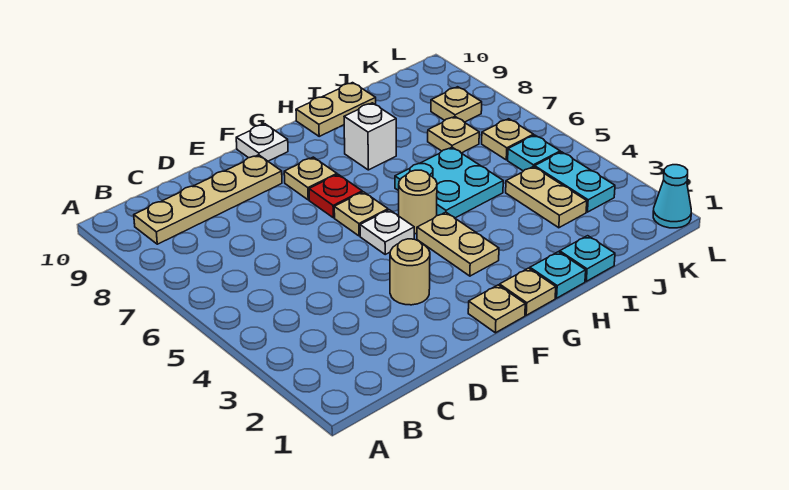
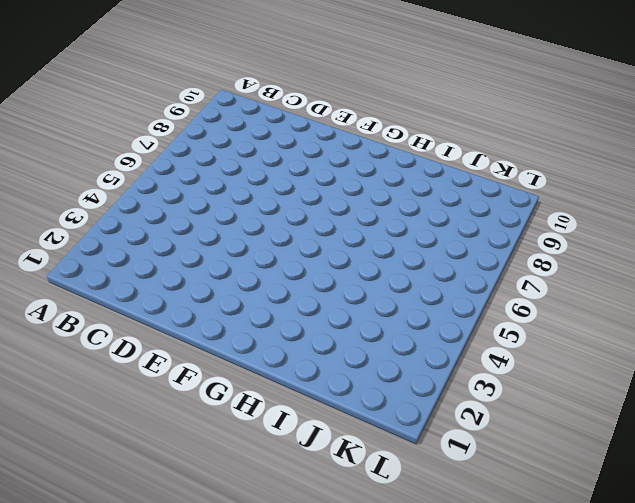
none -> tan plate B9:E9 level 1
none -> tan round brick E3 level 1
none -> tan plate F1 level 1

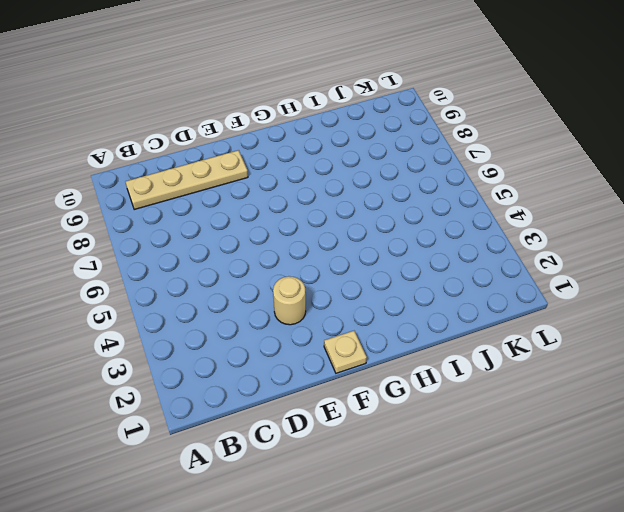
none -> white plate F5 level 1
none -> tan plate F6 level 1
none -> red plate F7 level 1

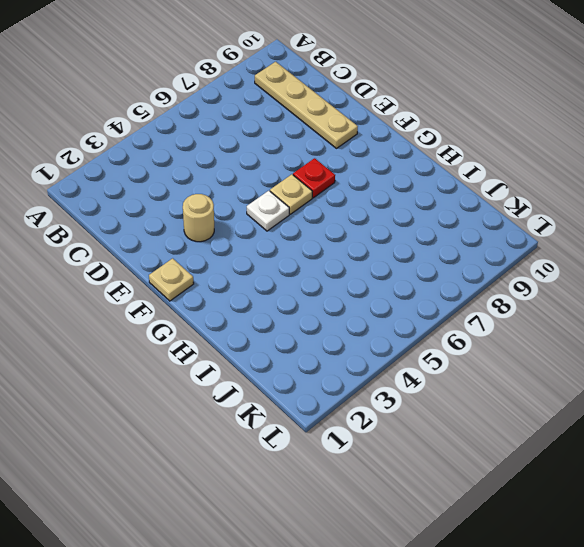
none -> tan plate F8 level 1
none -> white plate F10 level 1
none -> tan plate G1 level 1

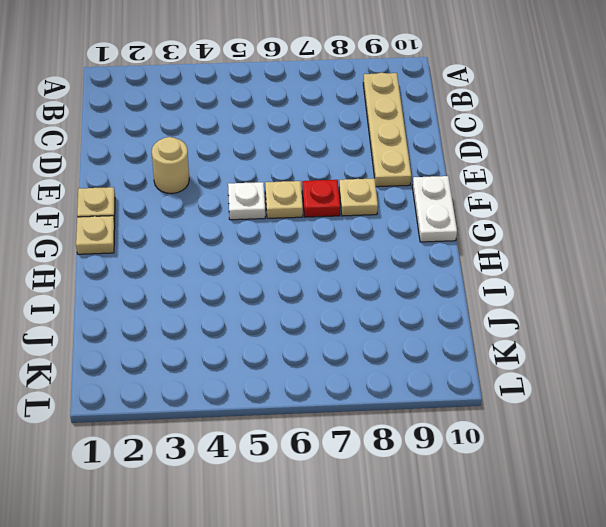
white plate F10:G10 level 1 -> white plate F10 level 1
none -> tan plate G3:G4 level 1
none -> tan round brick G5 level 1
none -> cyan plate H1 level 1

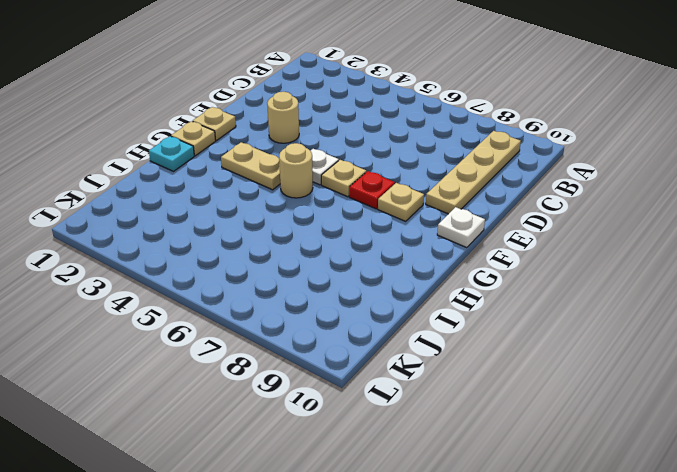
none -> cyan plate H5:I6 level 1
none -> white brick H8 level 1
none -> tan plate H10:I10 level 1

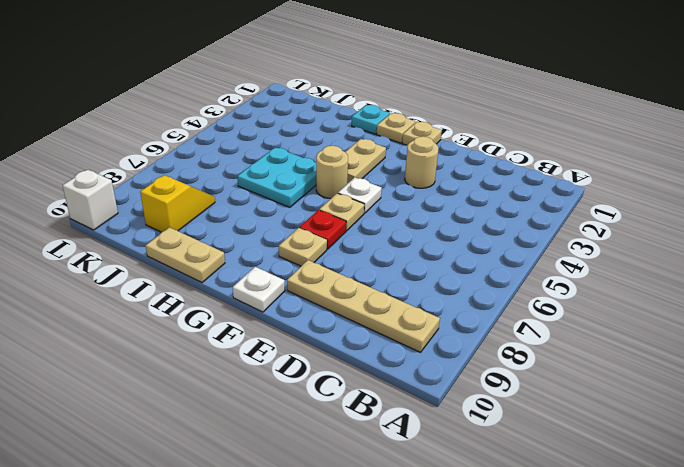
yellow slope J8:J9 level 1 top 9 -> none
white brick L10 level 1 -> white brick H8 level 1
none -> cyan plate I1 level 1
none -> tan plate J3:J4 level 1
none -> tan plate J7 level 1

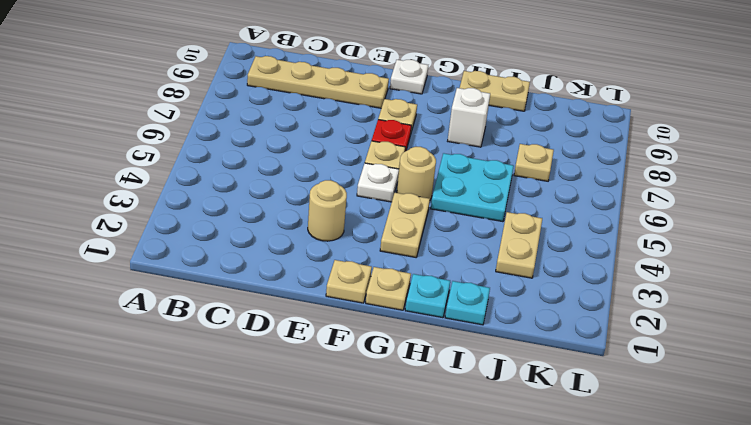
none -> cyan plate K3:K4 level 1
none -> cyan plate K5 level 1
none -> tan plate K6 level 1

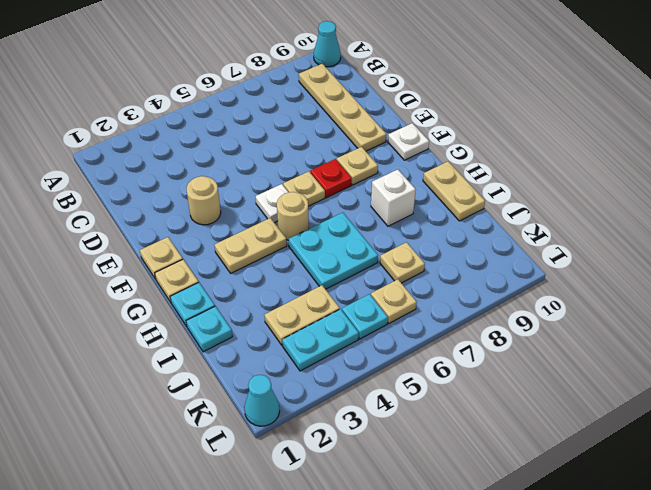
cyan cone A10 level 1 -> none
none -> tan plate K8 level 1

